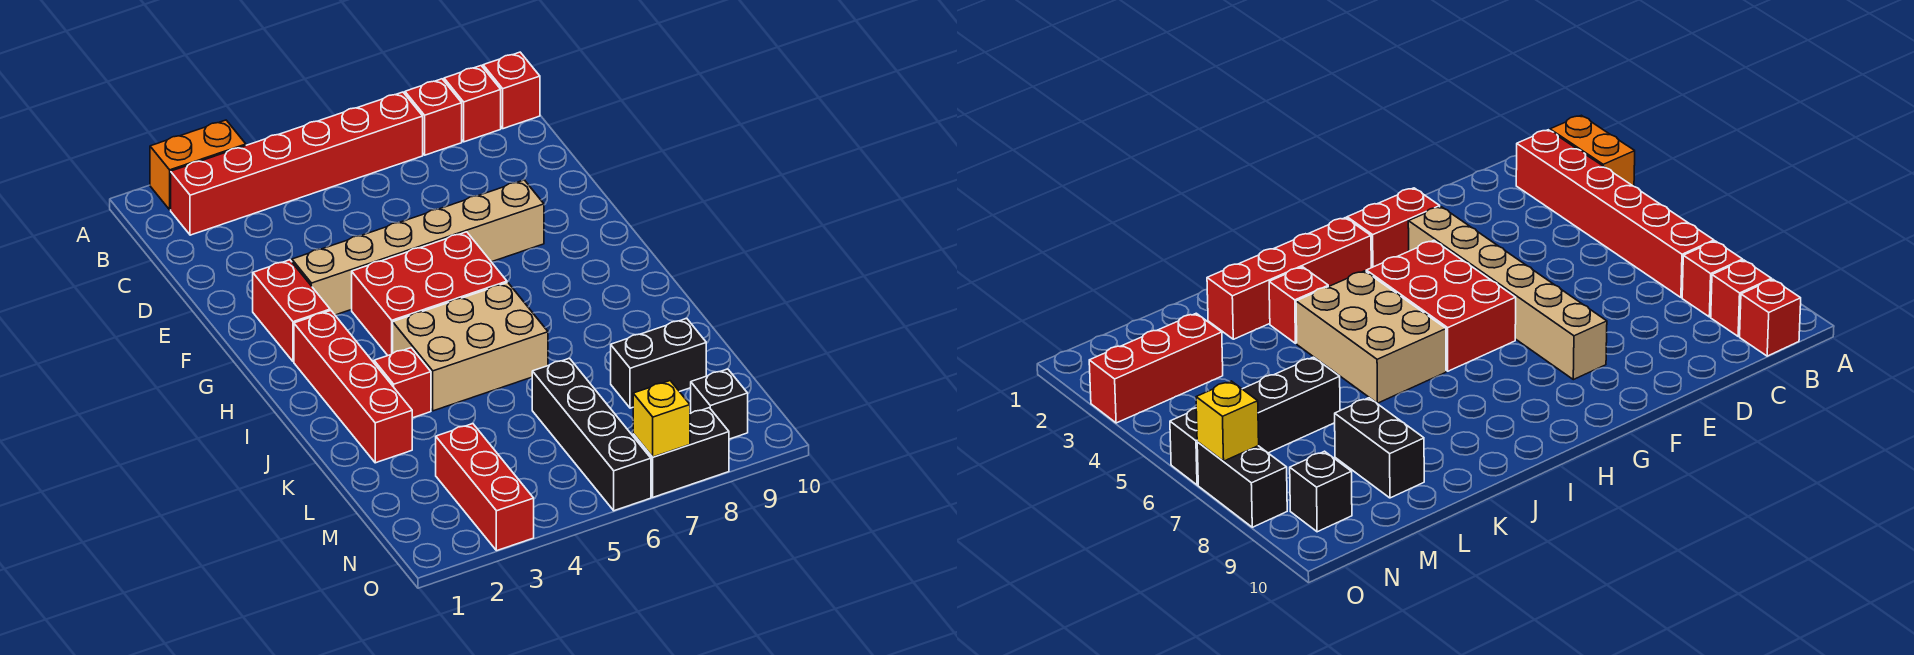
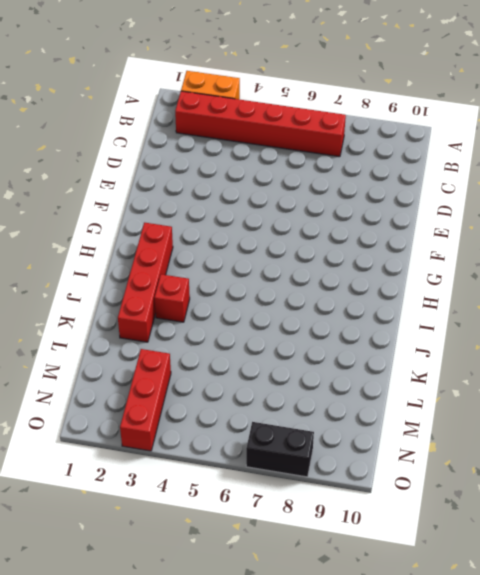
none -> red brick B8 level 1
none -> red brick B9 level 1
none -> red brick B10 level 1

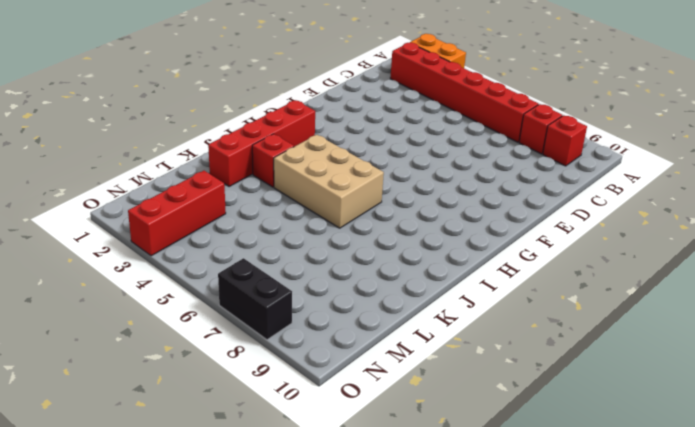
none -> red brick B10 level 1
none -> red brick F2:G2 level 1
none -> tan brick F3:F8 level 1

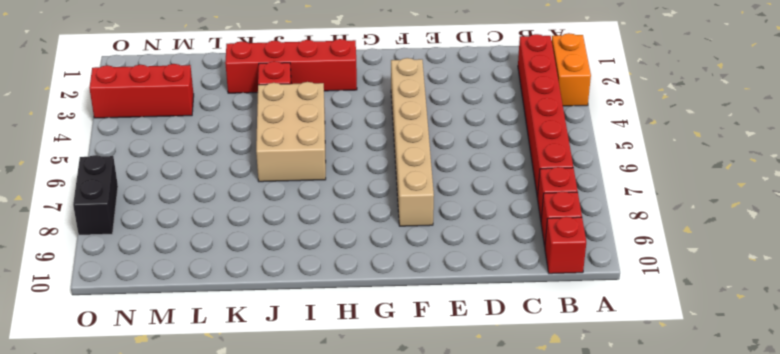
none -> red brick F2:G2 level 1
none -> red brick G4:H6 level 1
none -> black brick L6:O6 level 1

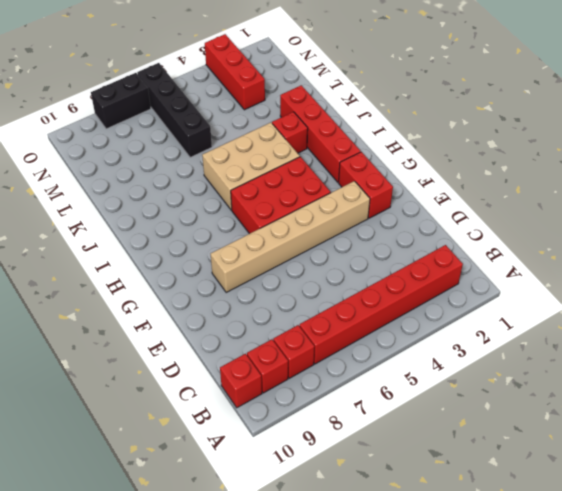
none -> orange brick A2:A3 level 1
none -> black brick L8:L9 level 1
none -> black brick N9 level 1

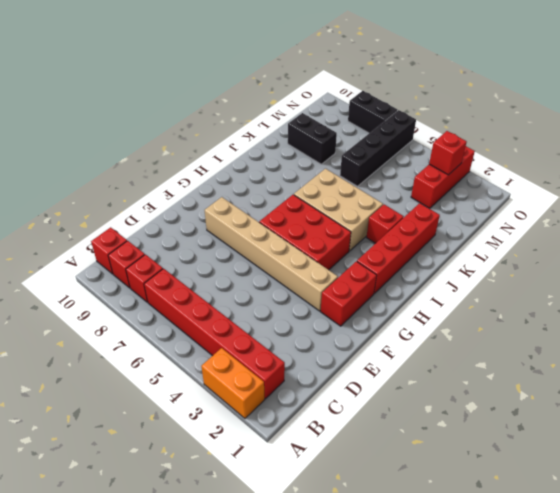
red brick N3 level 2 -> none
none -> black brick N9 level 1
none -> yellow brick O7 level 2

